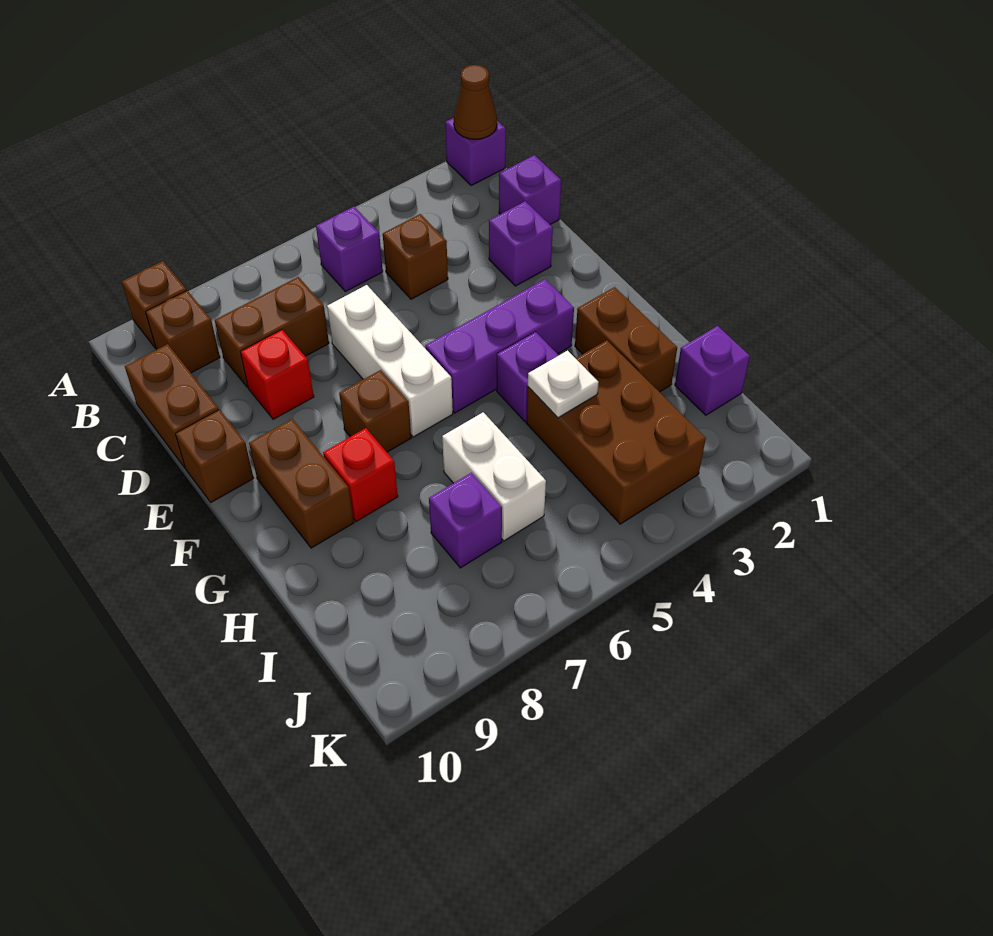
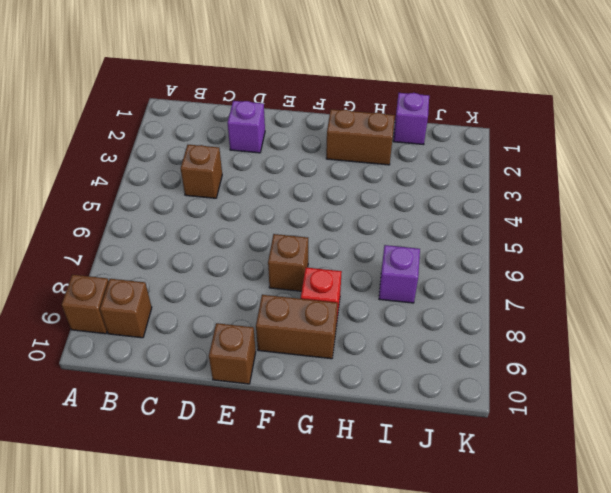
none -> purple brick A1 level 1
none -> purple brick B5 level 1
none -> purple brick C1 level 1

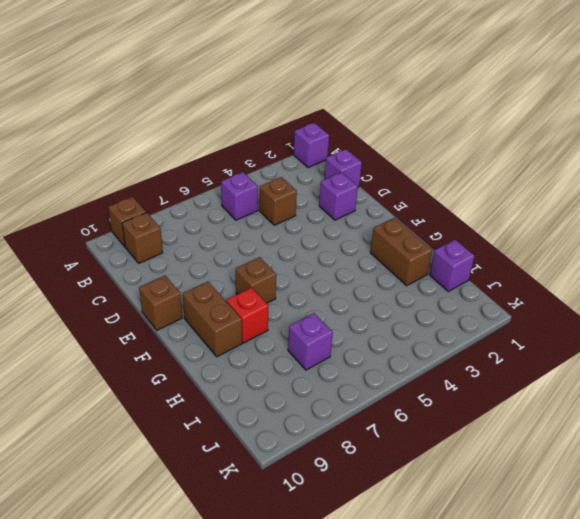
none -> brown brick C7:C8 level 1
none -> brown brick C10:D10 level 1
none -> white brick D6:F6 level 1

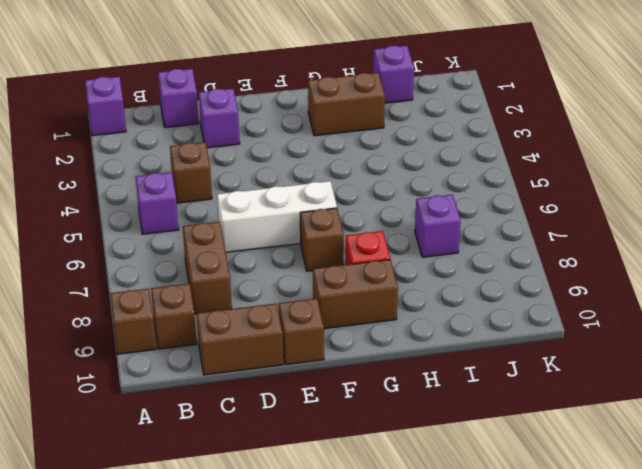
none -> red brick D8 level 1
none -> purple brick F3:F5 level 1
none -> purple brick G4 level 1

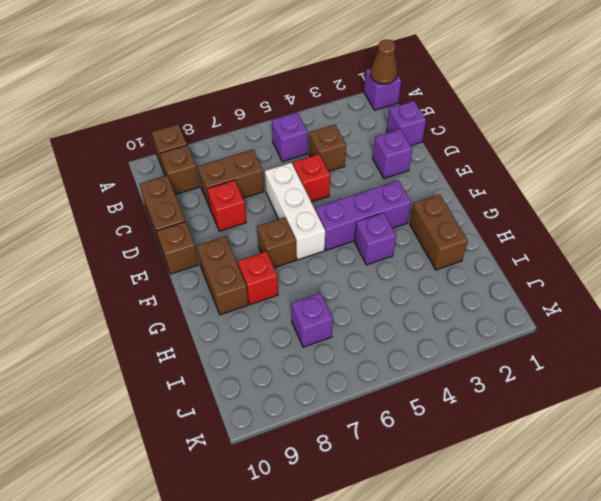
red brick D5 level 1 -> none
none -> brown brick H3:J4 level 1
none -> white brick H6:I6 level 1
none -> purple brick I1 level 1

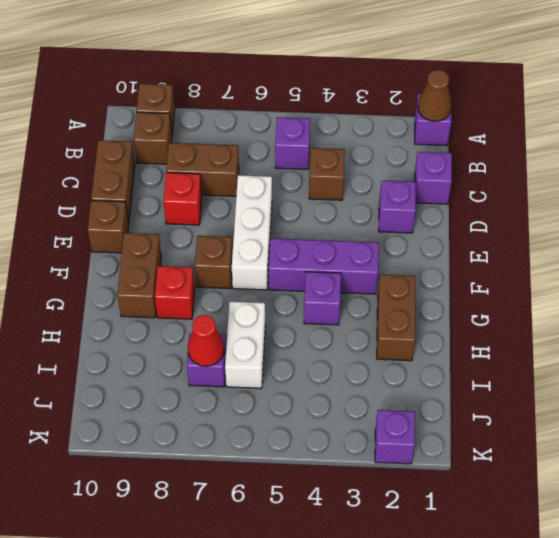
red cone I7 level 2 -> none
purple brick K2 level 1 -> purple brick I1 level 1
none -> brown brick H3:J4 level 1
none -> white plate H4 level 2

